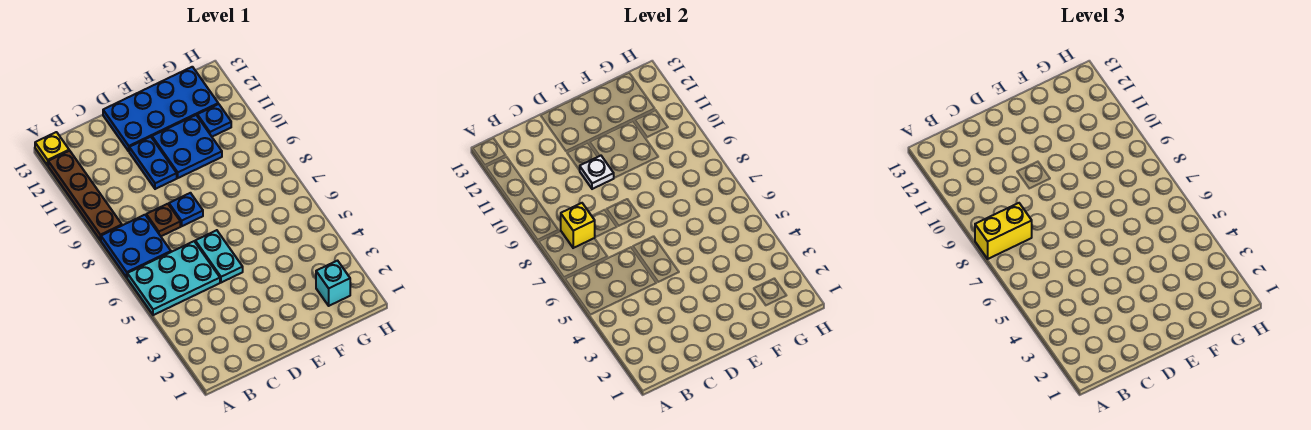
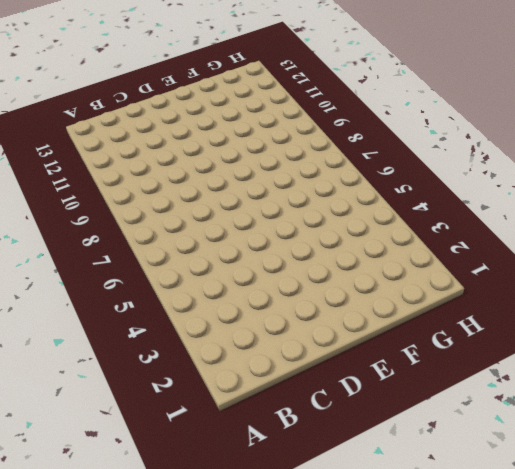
none -> cyan plate A5:C6 level 1
none -> blue plate A7:B8 level 1
none -> brown plate A9:A12 level 1

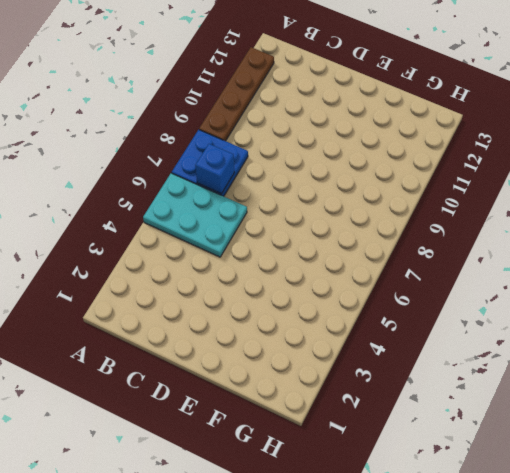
blue brick B7 level 2 -> none
none -> yellow plate A13 level 1
none -> brown plate C8 level 1
none -> cyan plate D5:D6 level 1

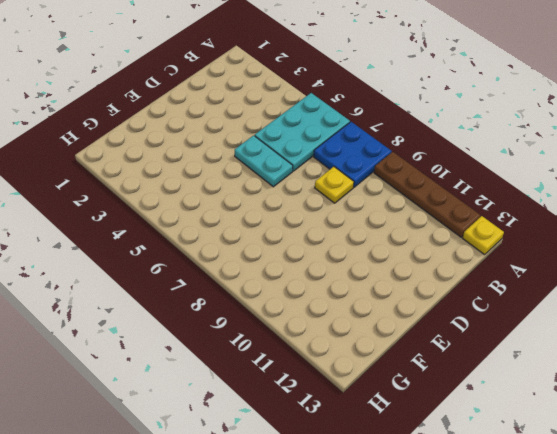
yellow plate C8 level 1 -> brown plate C8 level 1
none -> blue plate D8 level 1
none -> blue plate D10:D11 level 1
none -> blue plate D12:G13 level 1

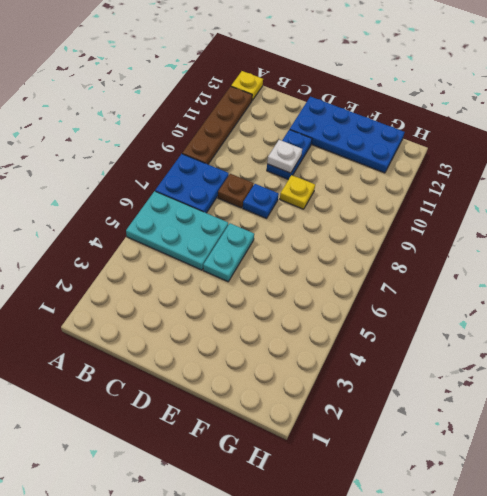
yellow plate E9 level 1 -> none
none -> blue plate E10:F11 level 1
none -> cyan brick G2 level 1
none -> blue plate G11 level 1

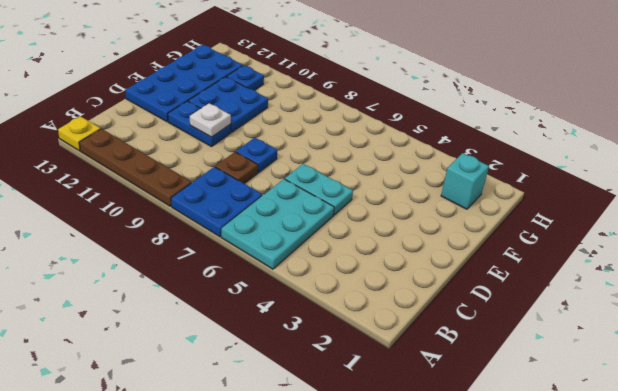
none -> yellow brick B8 level 2
none -> yellow brick A8:B8 level 3

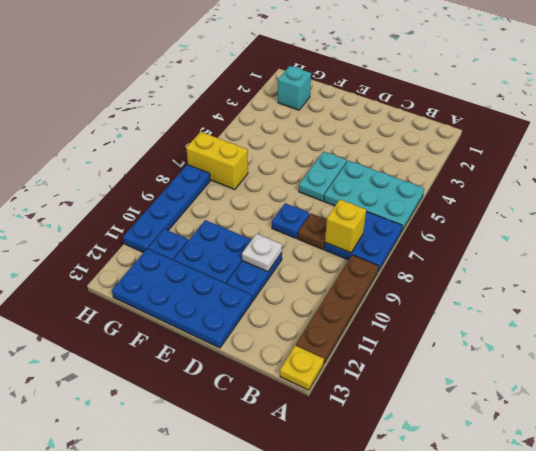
yellow brick G7:H7 level 1 -> yellow brick A8:B8 level 3
blue plate H8:H11 level 1 -> none

